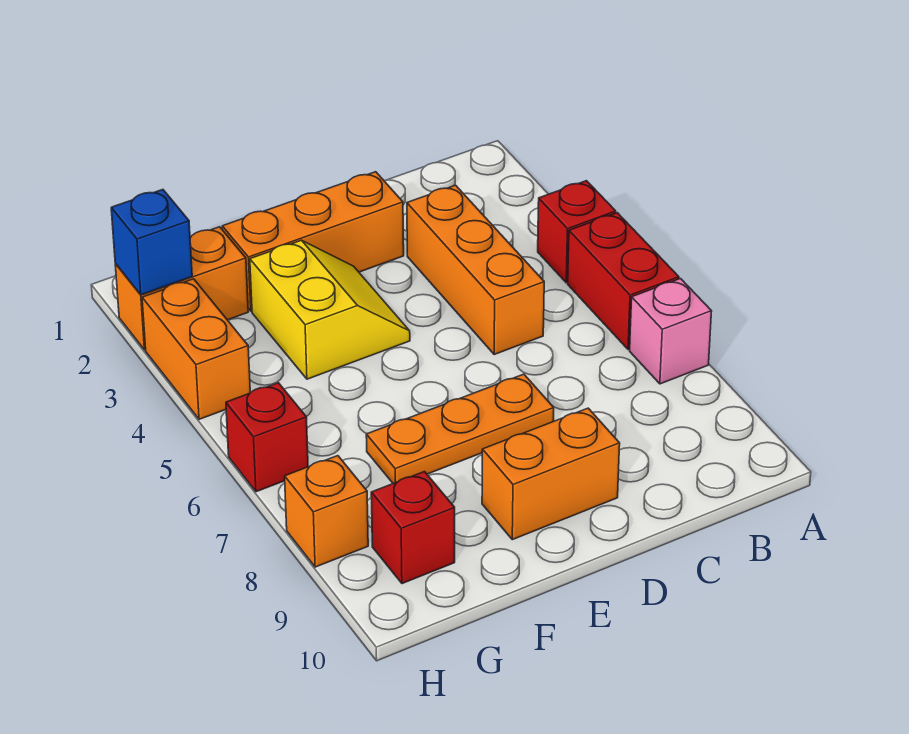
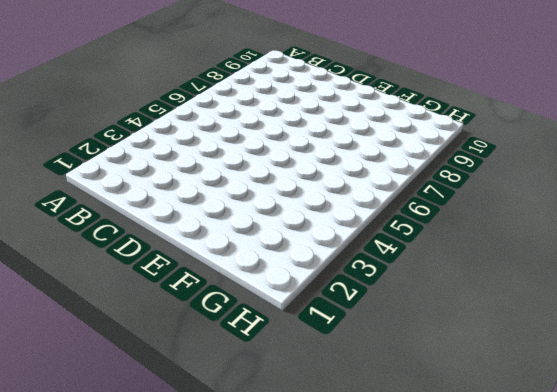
none -> red brick A4 level 1
none -> red brick A5:A6 level 1
none -> pink brick A7 level 1

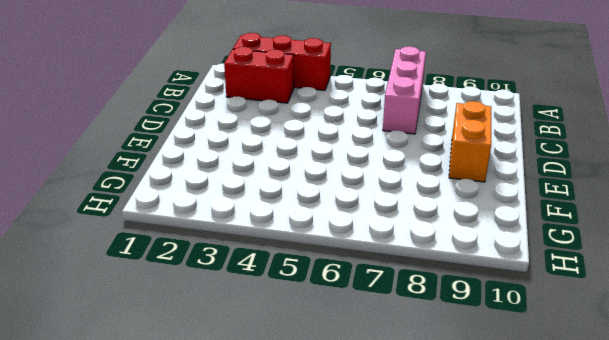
red brick A2:A4 level 1 -> red brick A4 level 1
pink brick A7:C7 level 1 -> pink brick A7 level 1
red brick B2:B3 level 1 -> red brick A5:A6 level 1
none -> orange brick C3:C5 level 1
none -> orange brick D2:F2 level 1
none -> orange plate D7:F7 level 1

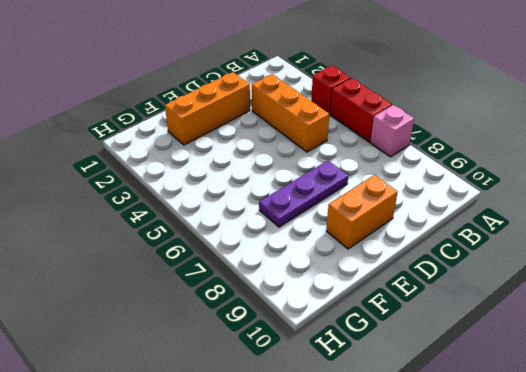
purple plate D7:F7 level 1 -> orange plate D7:F7 level 1
none -> yellow slope E3:F4 level 1 top F
none -> orange brick G2:H2 level 1
none -> red brick G9 level 1

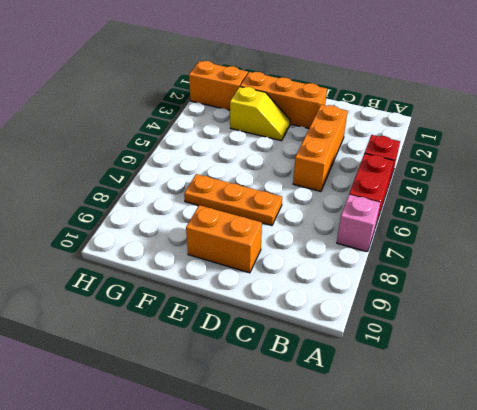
yellow slope E3:F3 level 1 top F -> yellow slope E3:F4 level 1 top F
none -> red brick G9 level 1
none -> orange brick H3:H4 level 1
none -> red brick H6 level 1

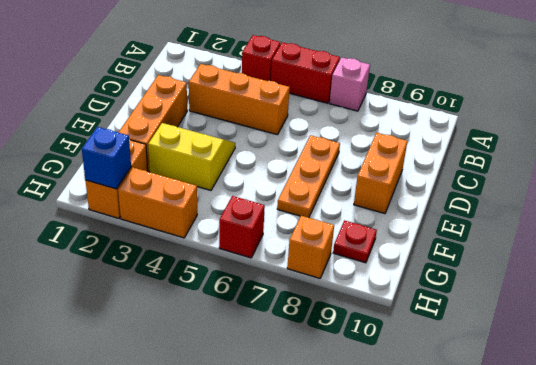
red plate G9 level 1 -> red brick G9 level 1

